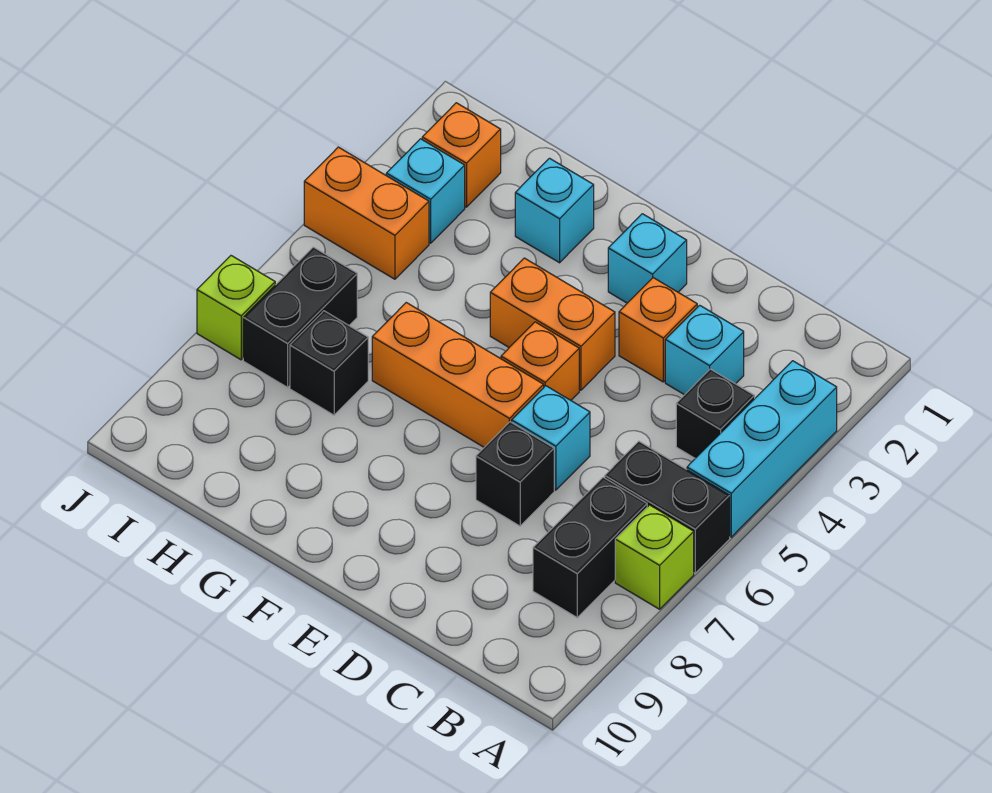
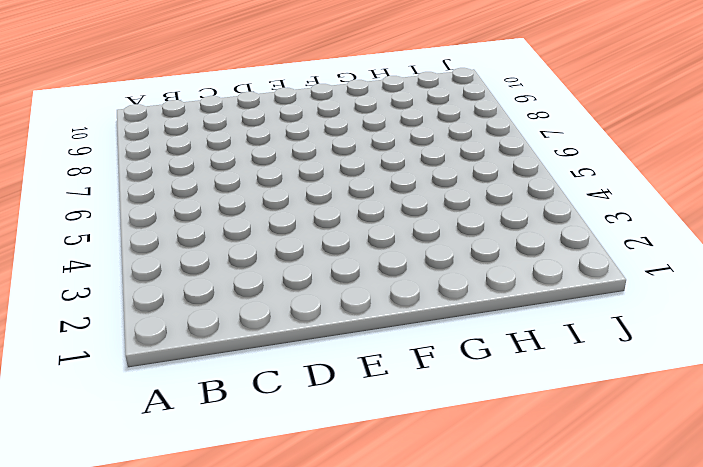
none -> cyan brick A3:A5 level 1
none -> black brick A6:B6 level 1
none -> lime brick A7 level 1

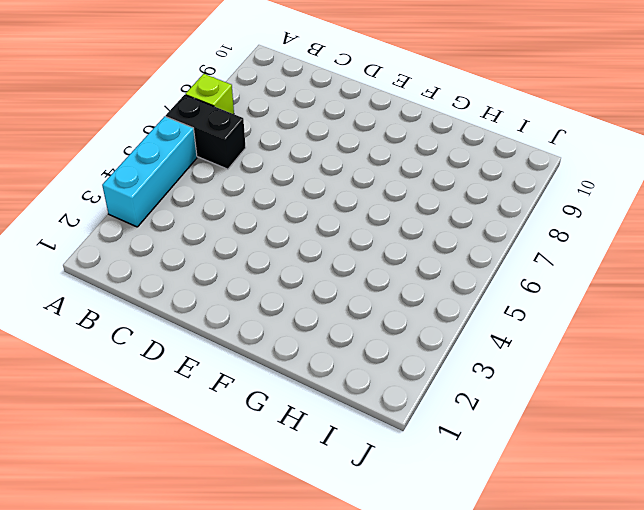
none -> black brick B4 level 1
none -> black brick B7:B8 level 1
none -> cyan brick C3 level 1

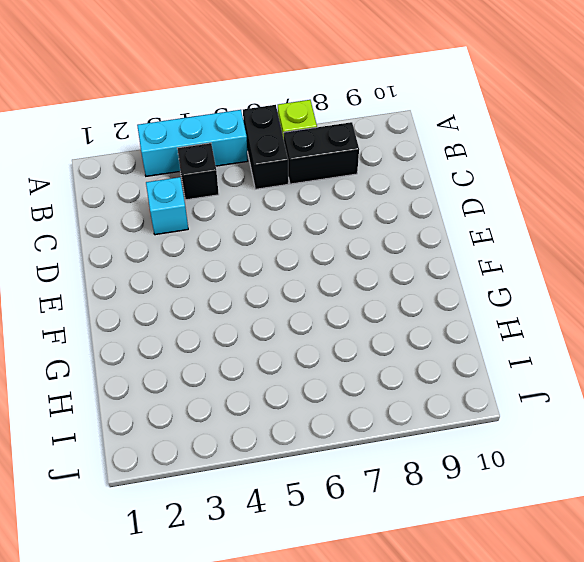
none -> orange brick D3 level 1
none -> cyan brick D6 level 1
none -> black brick D7 level 1

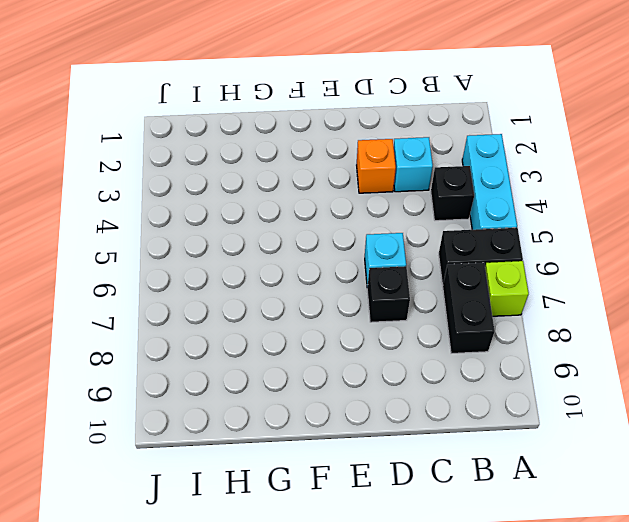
none -> cyan brick E2 level 1
none -> orange brick E4:F4 level 1
none -> orange brick E5 level 1

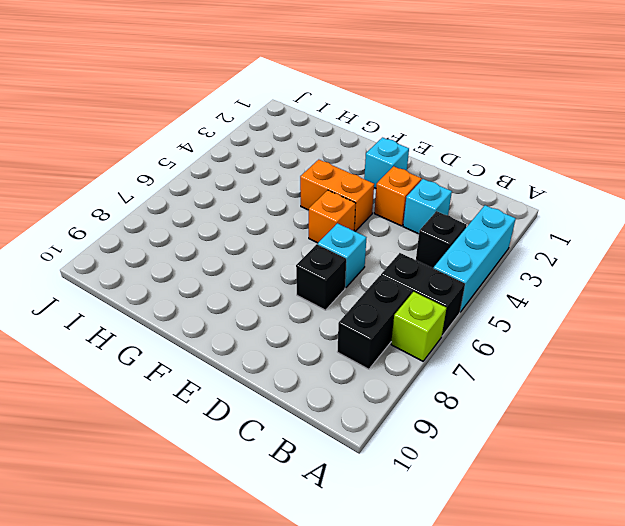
none -> orange brick E6:G6 level 1
none -> cyan brick G2 level 1
none -> black brick H7 level 1

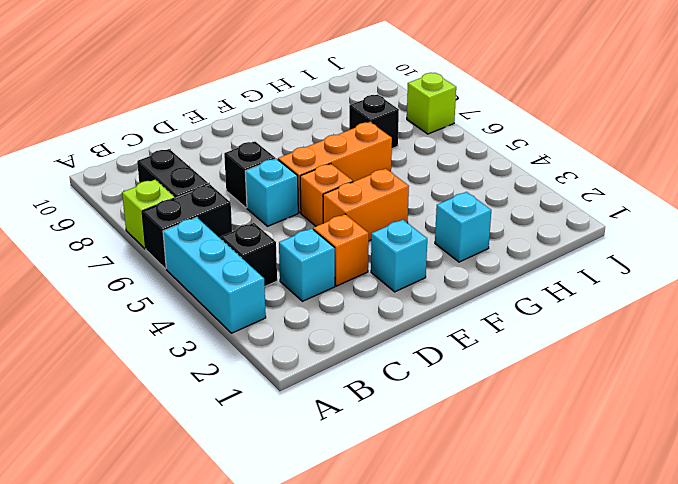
none -> orange brick I2 level 1
none -> cyan brick I3 level 1
none -> orange brick I4:J4 level 1

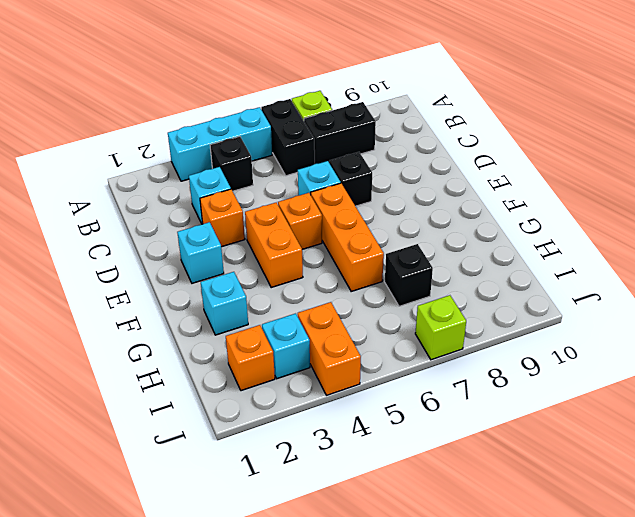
none -> black brick I6:I7 level 1

